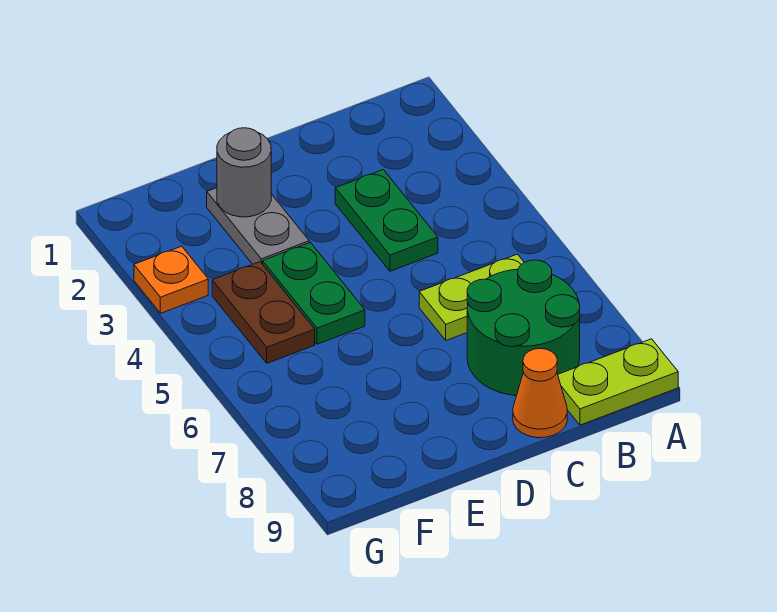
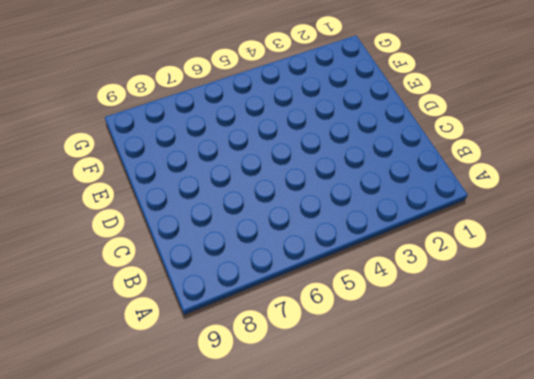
none -> lime plate A9:B9 level 1
none -> lime plate B6:C6 level 1

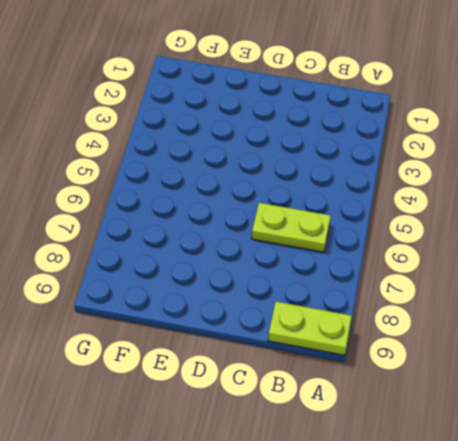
none -> green round brick B7:C8 level 1
none -> green plate C3:C4 level 1

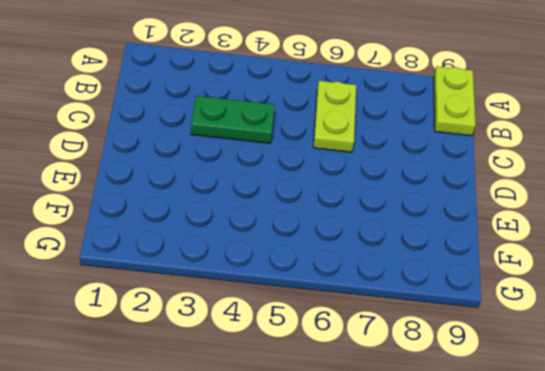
none -> green round brick B7:C8 level 1
none -> orange cone C9 level 1

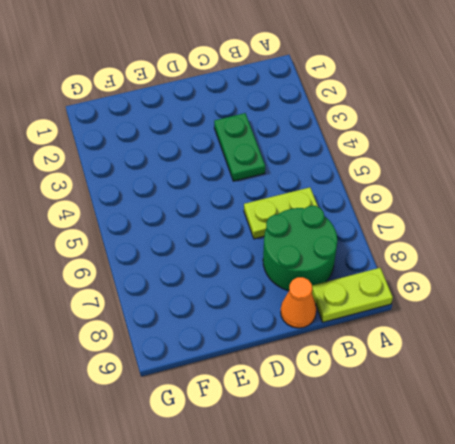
none -> grey plate E2:E3 level 1
none -> green plate E4:E5 level 1

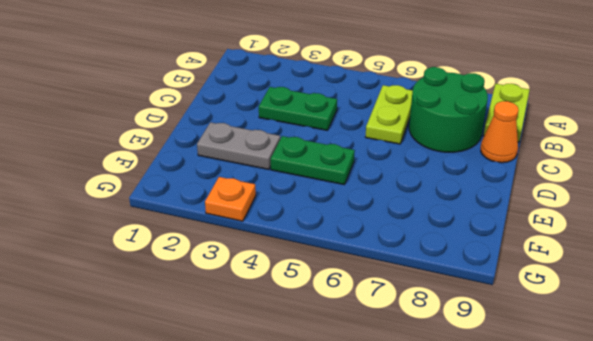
none -> brown plate F4:F5 level 1
none -> grey round brick E2 level 2

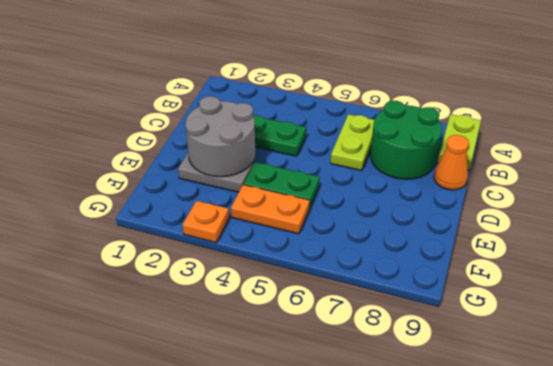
grey round brick D2:E3 level 2 -> grey round brick E2 level 2
orange plate F4:F5 level 1 -> brown plate F4:F5 level 1

